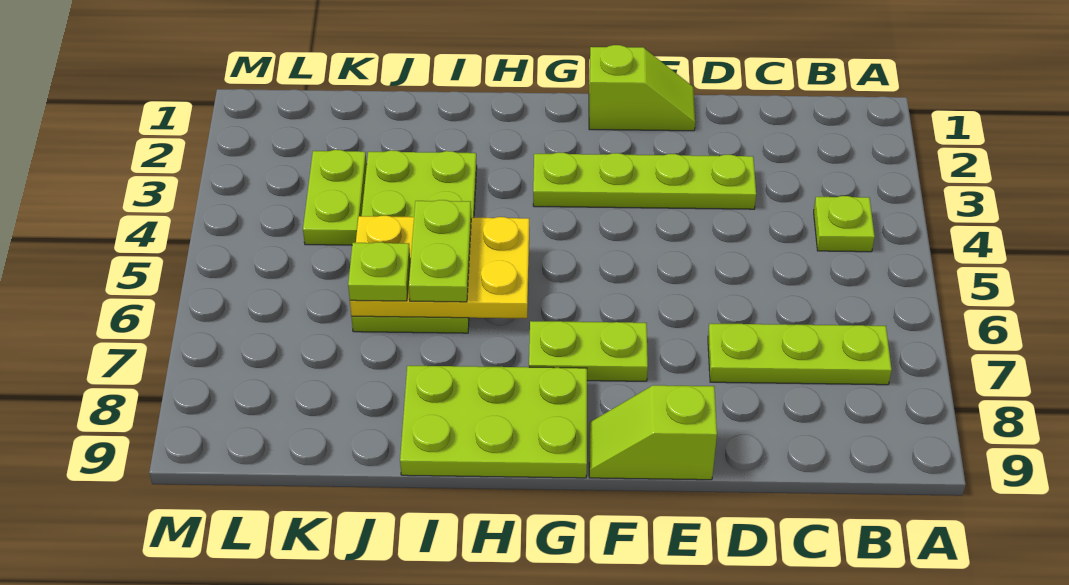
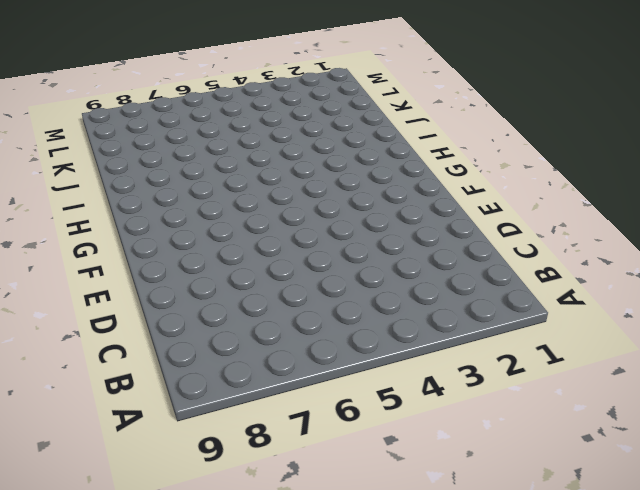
none -> lime plate B4 level 1
none -> lime plate B7:D7 level 1
none -> lime plate D3:G3 level 1

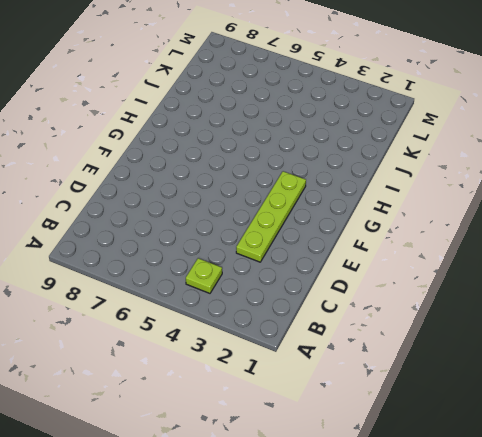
none -> lime plate B7:D7 level 1
none -> lime slope E1:F1 level 1 top F
none -> lime slope E9:F9 level 1 top E

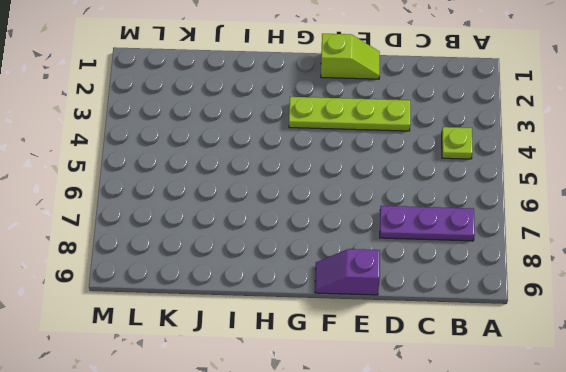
purple plate B7:D7 level 1 -> lime plate B7:D7 level 1
purple slope E9:F9 level 1 top E -> lime slope E9:F9 level 1 top E
none -> lime plate F7:G7 level 1
none -> lime plate G8:I9 level 1
none -> lime plate I3:J6 level 1

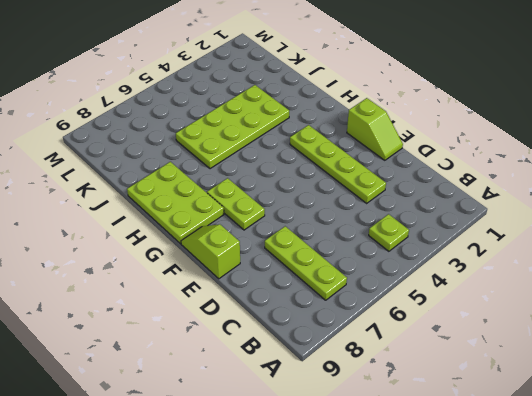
none -> lime plate K3:K4 level 1
none -> yellow plate H5:J6 level 2
none -> lime plate I5:I6 level 3

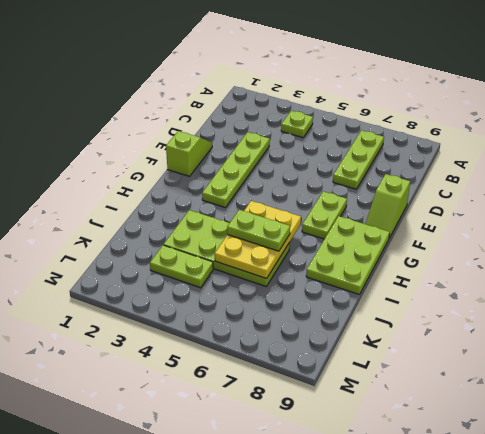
none -> lime plate J6 level 3

